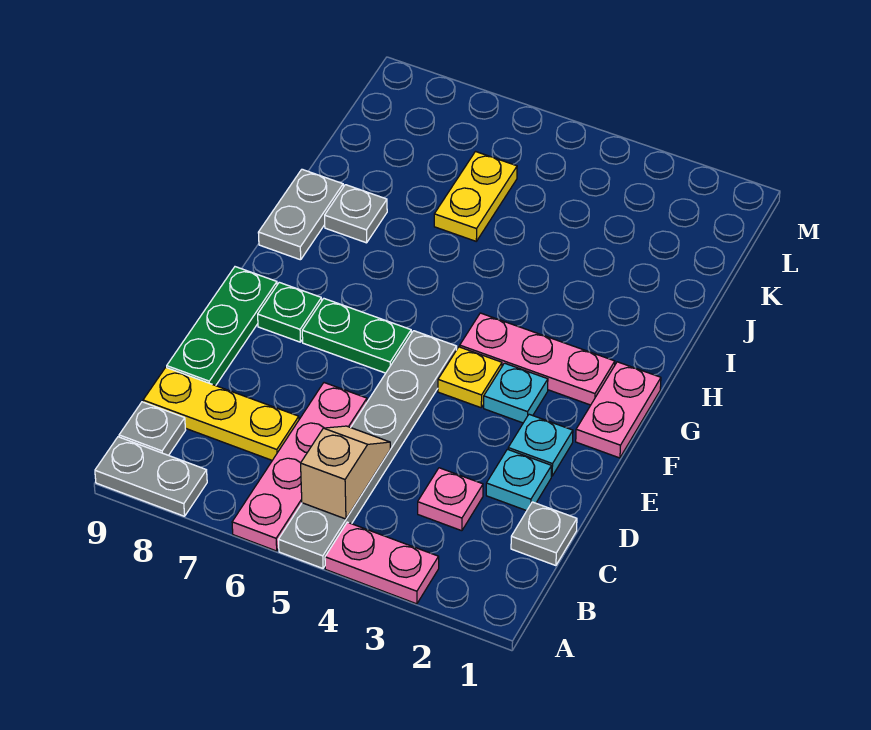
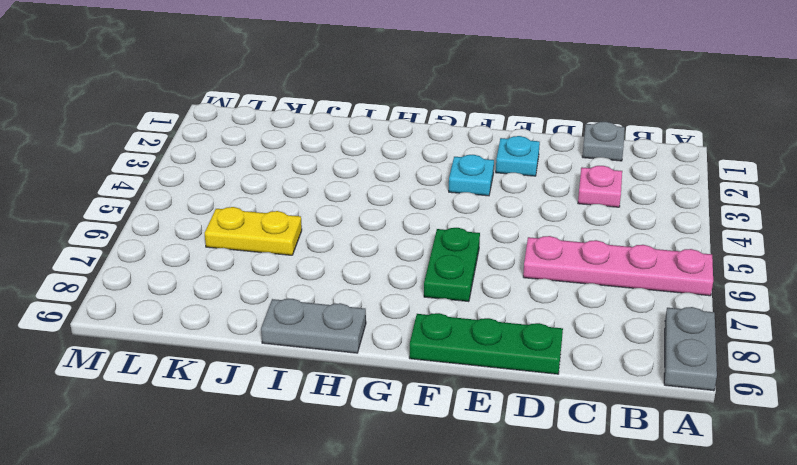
none -> pink plate A3:A4 level 1
none -> grey plate A5:F5 level 1
none -> grey plate B9 level 1

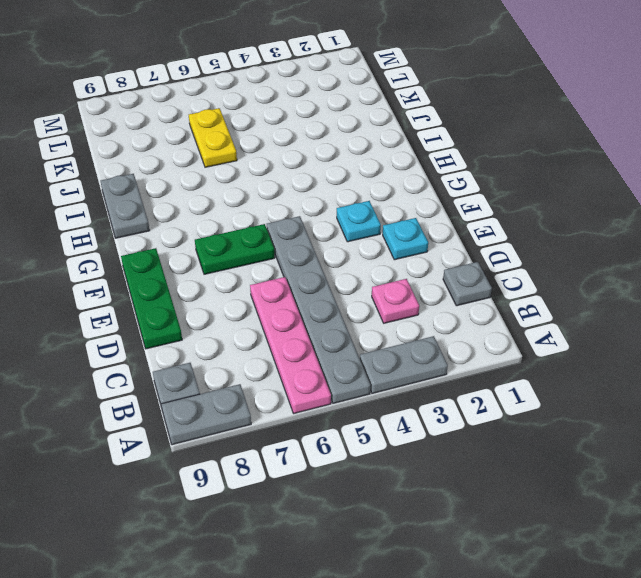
grey plate A3:A4 level 1 -> pink plate A3:A4 level 1
none -> yellow plate C7:C9 level 1
none -> cyan plate D2 level 1
none -> pink plate F1:G1 level 1

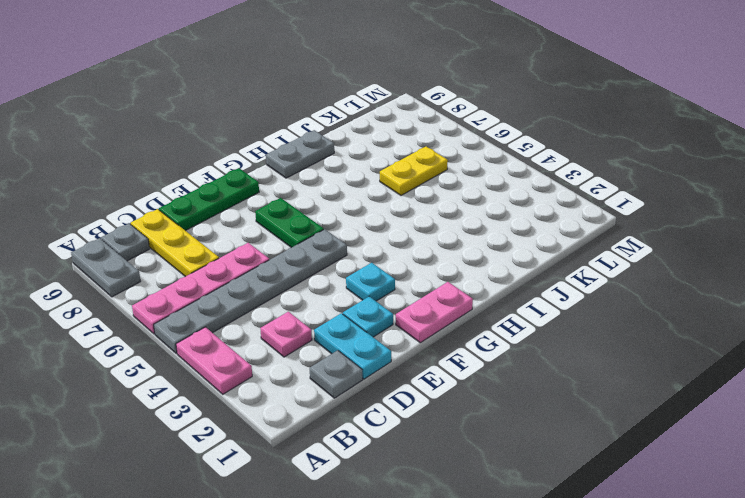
cyan plate D1:D2 level 1 -> cyan plate D2 level 1
none -> yellow plate F4 level 1
none -> green plate F8 level 1
none -> pink plate G2:G4 level 1

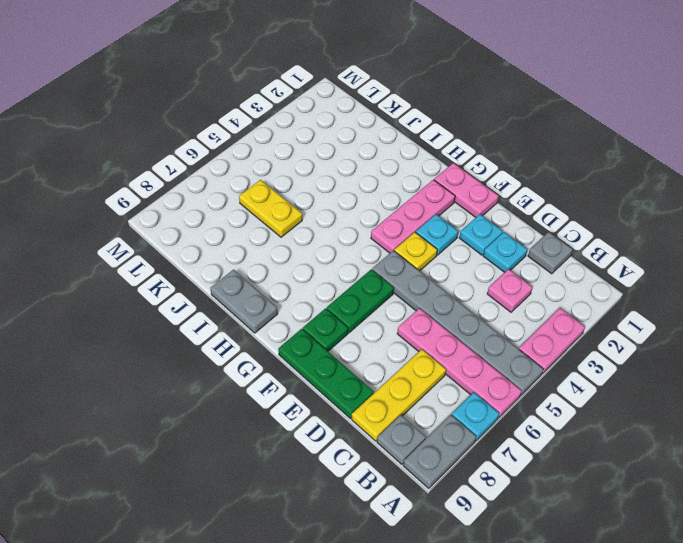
cyan plate A7 level 1 -> none
none -> grey plate I8 level 1
none -> tan slope B5:C5 level 2 top B

